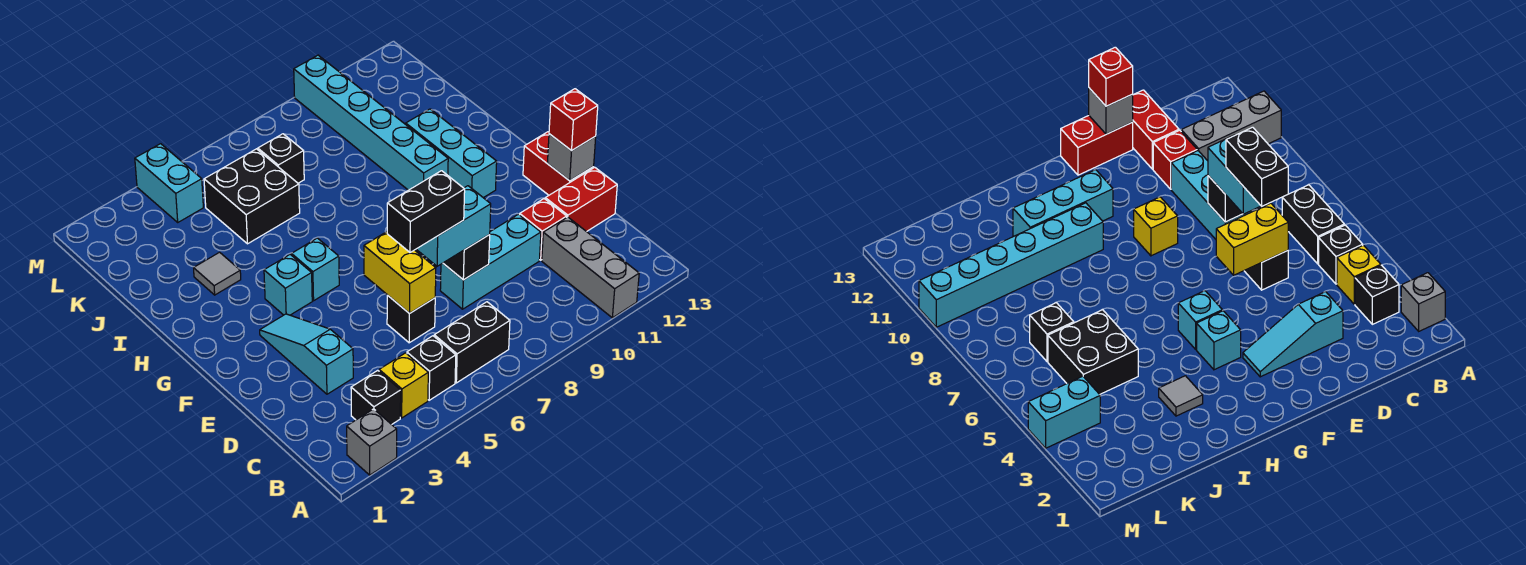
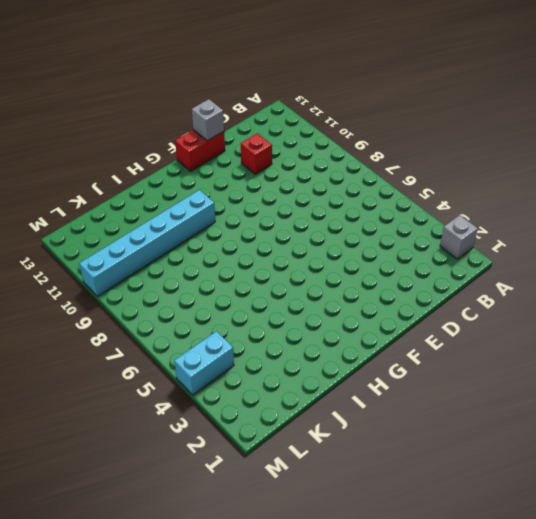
none -> grey brick A11:C11 level 1
none -> black brick B3 level 1
none -> yellow brick B4 level 1

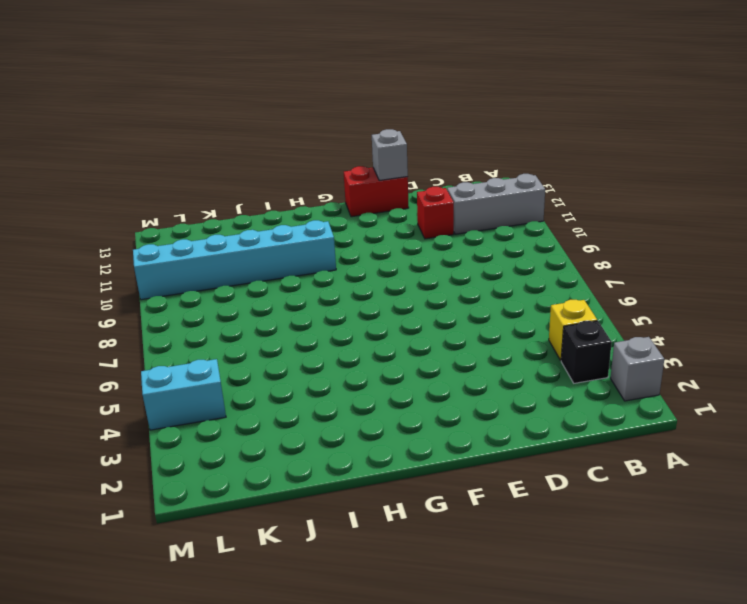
none -> black brick B5 level 1
none -> black brick B6:B7 level 1
none -> cyan slope D3:F3 level 1 top D

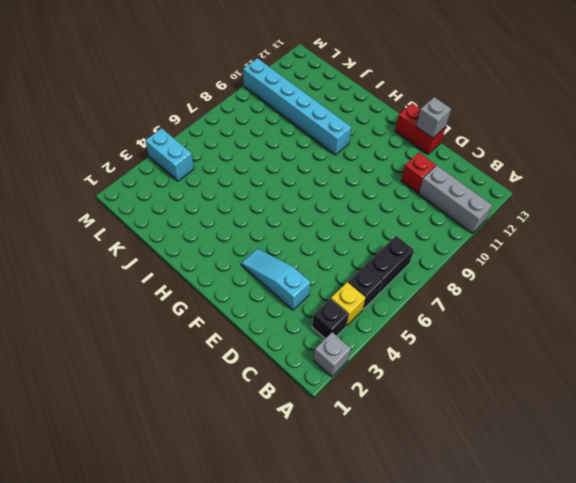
none -> black brick D6 level 1
none -> cyan brick D8:D10 level 1
none -> red brick D12:D13 level 1

